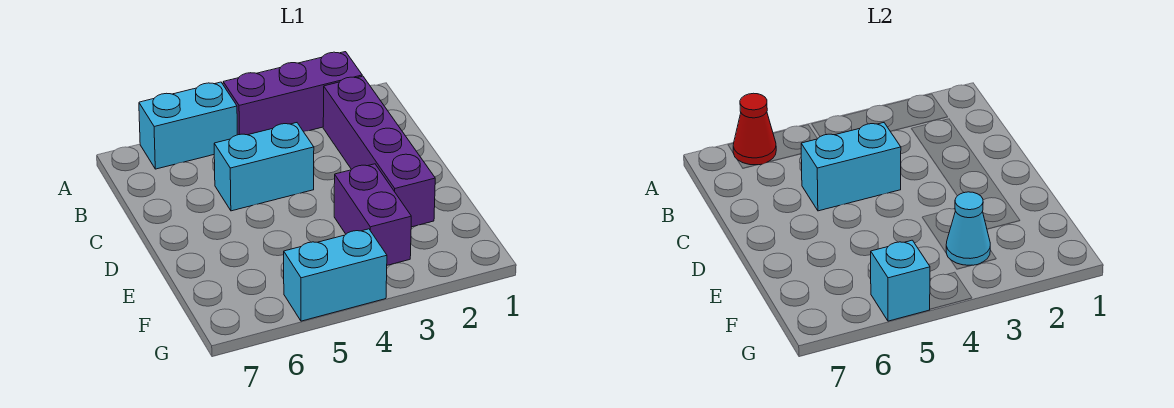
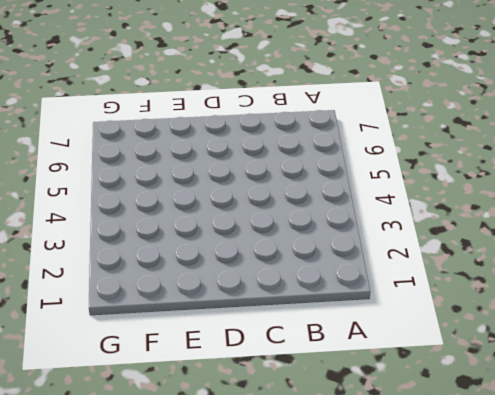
none -> purple brick A2:A4 level 1
none -> cyan brick A5:A6 level 1

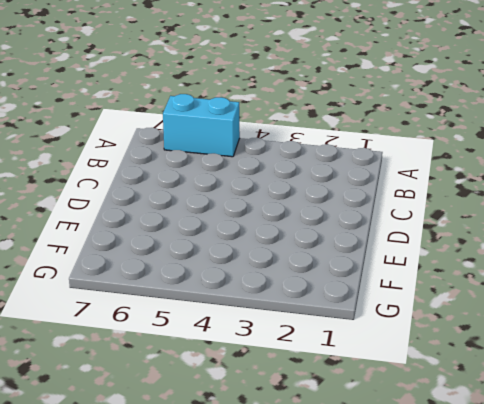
none -> purple brick A2:A4 level 1
none -> purple brick B2:E2 level 1

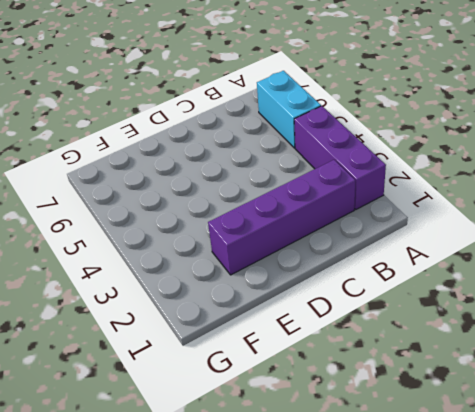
none -> cyan brick C4:C5 level 1
none -> purple brick E3:F3 level 1

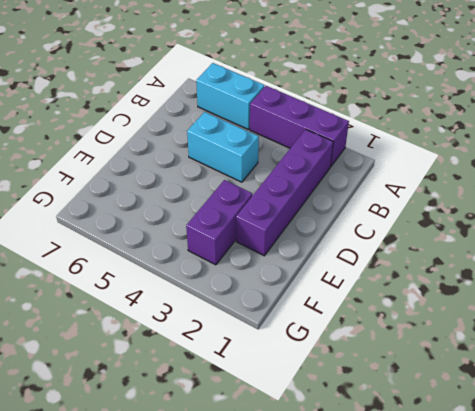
none -> cyan brick G4:G5 level 1
none -> red cone A6 level 2

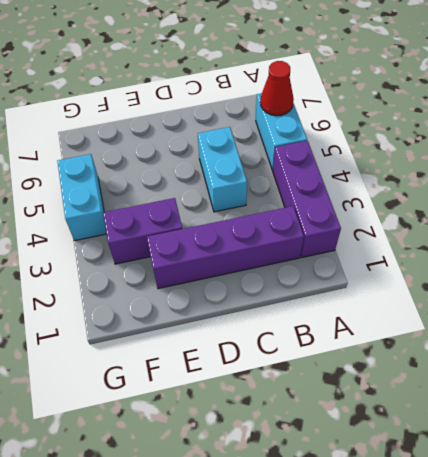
none -> cyan brick C4:C5 level 2
none -> cyan cone F3 level 2

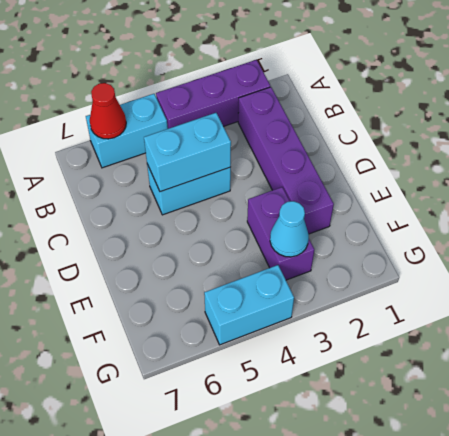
none -> cyan brick G5 level 2

